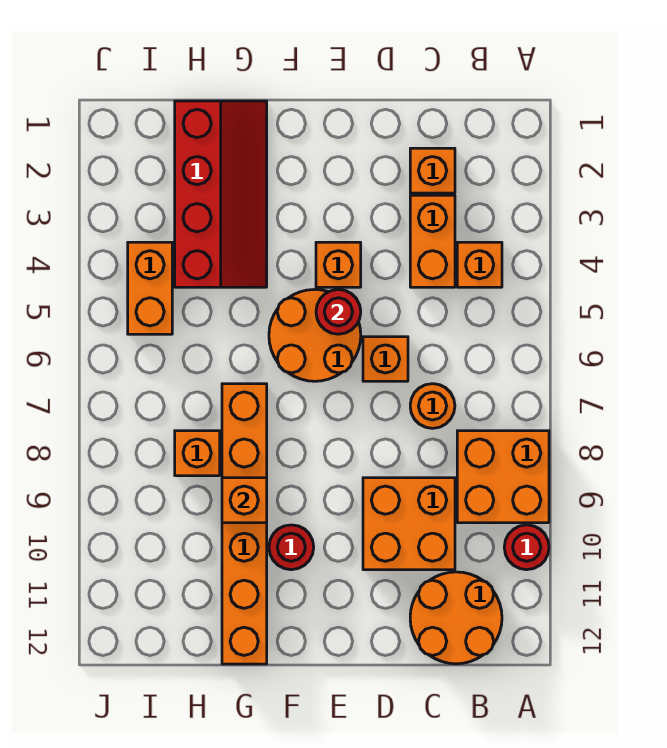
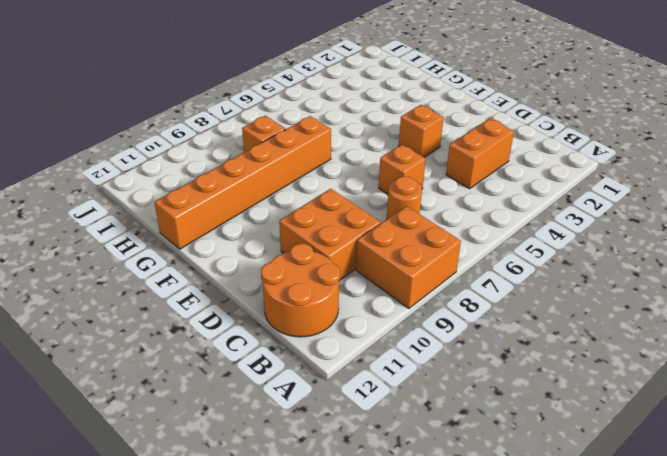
none -> red round brick A10 level 1
none -> orange brick B4 level 1
none -> orange brick C2 level 1

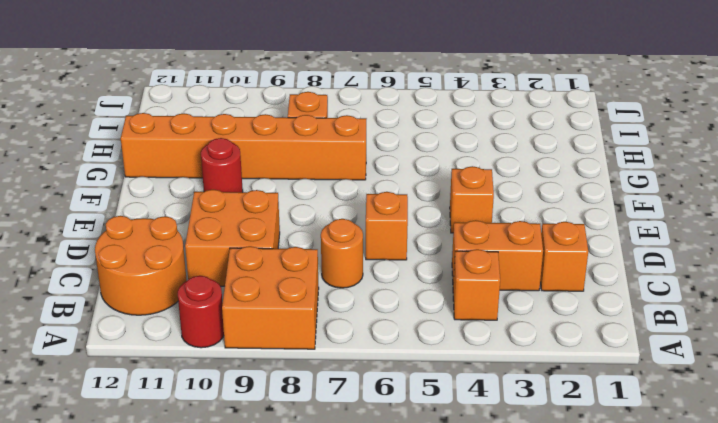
none -> orange round brick E5:F6 level 1
none -> red slope G1:H4 level 1 top H
none -> orange brick I4:I5 level 1

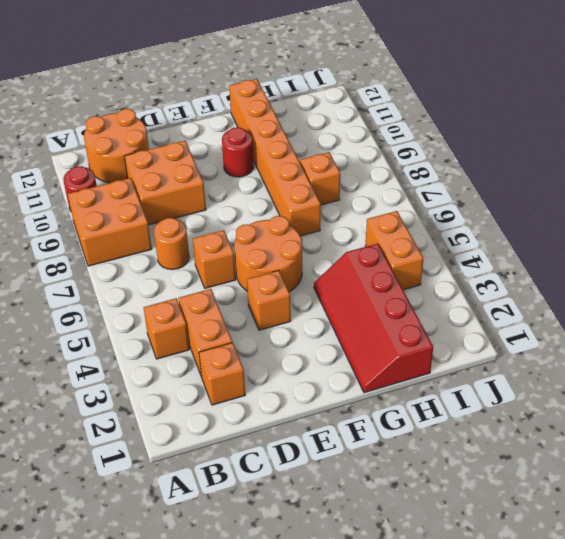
none -> red round brick E5 level 2
none -> orange brick G9 level 2

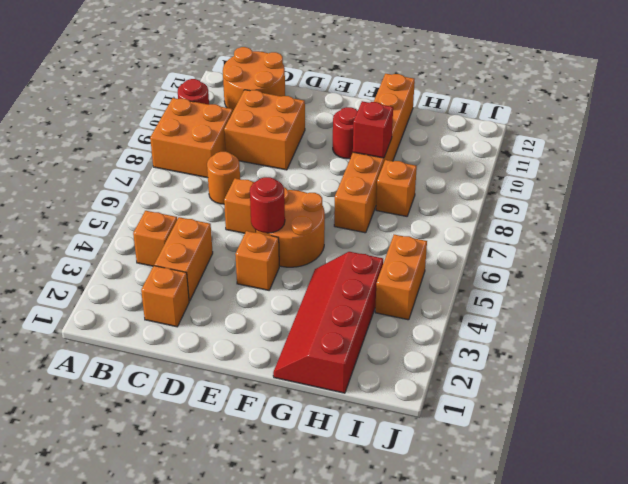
red brick G9 level 2 -> orange brick G9 level 2

